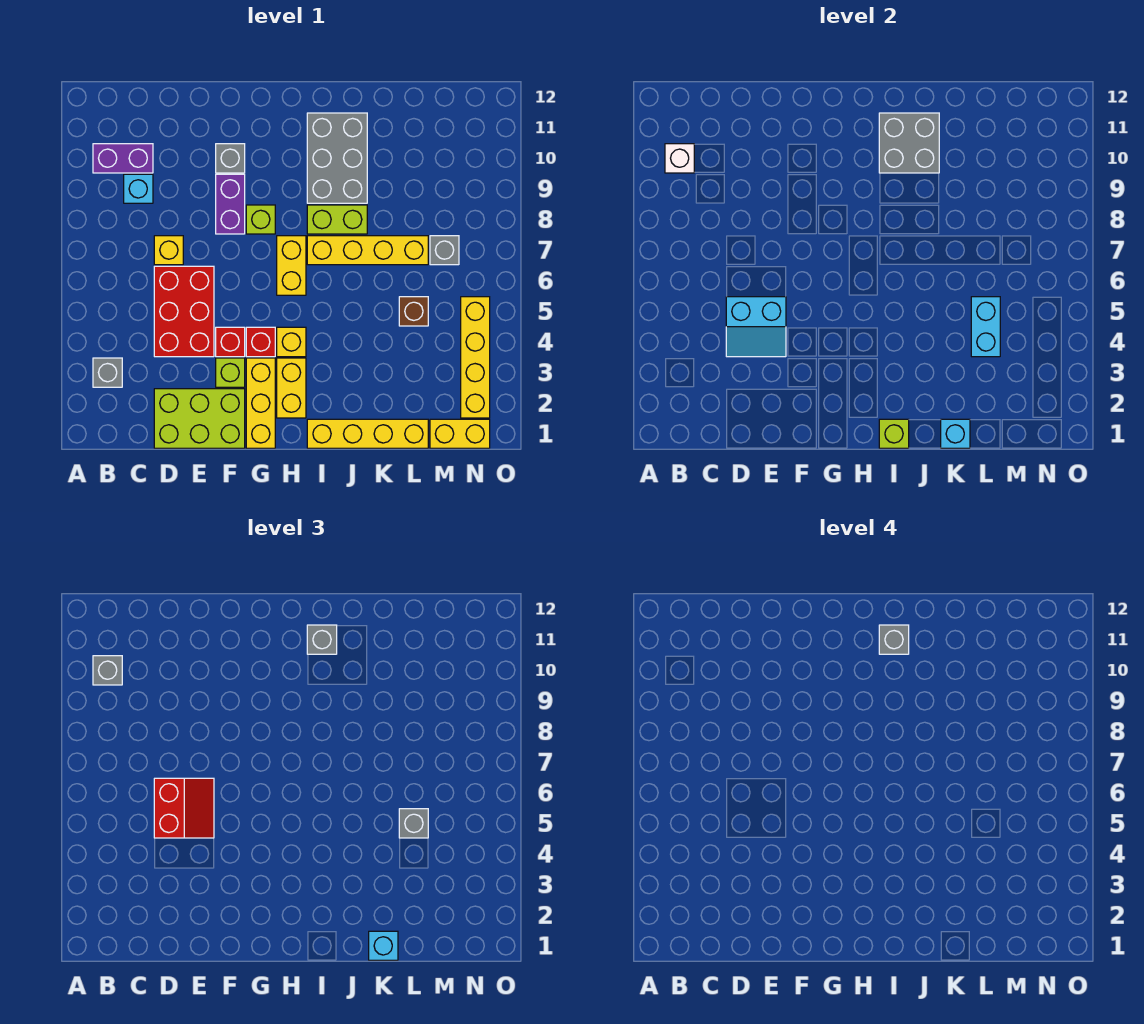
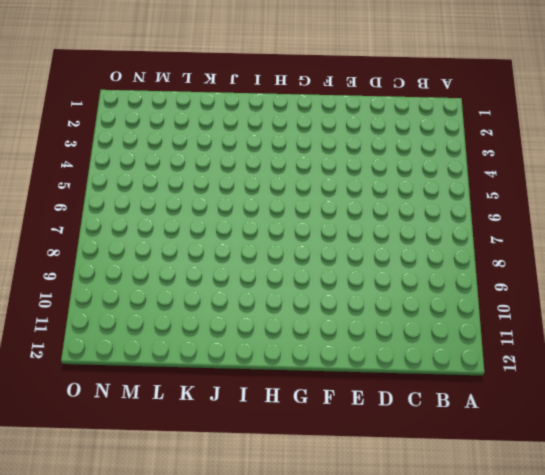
none -> grey brick B3 level 1
none -> purple brick B10:C10 level 1
none -> cyan brick C9 level 1
none -> lime brick D1:F2 level 1

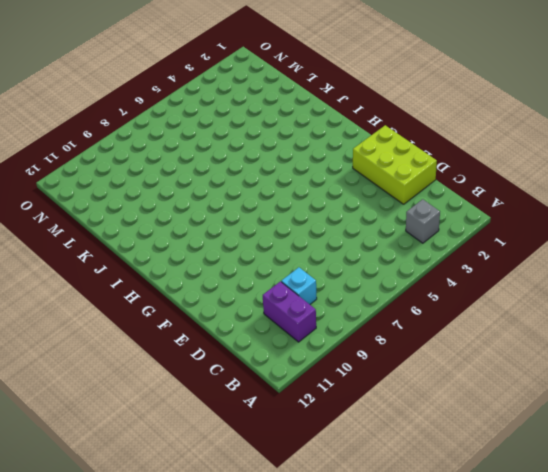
none -> red brick D4:E6 level 1
none -> yellow brick D7 level 1
none -> lime brick F3 level 1
none -> red brick F4 level 1

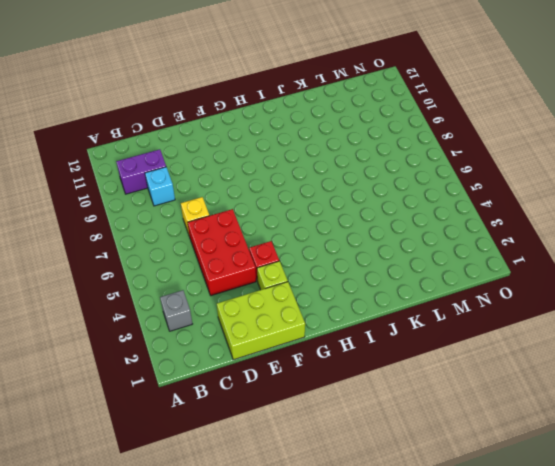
none -> purple brick F8:F9 level 1
none -> grey brick F10 level 1
none -> yellow brick G1:G3 level 1
none -> red brick G4 level 1

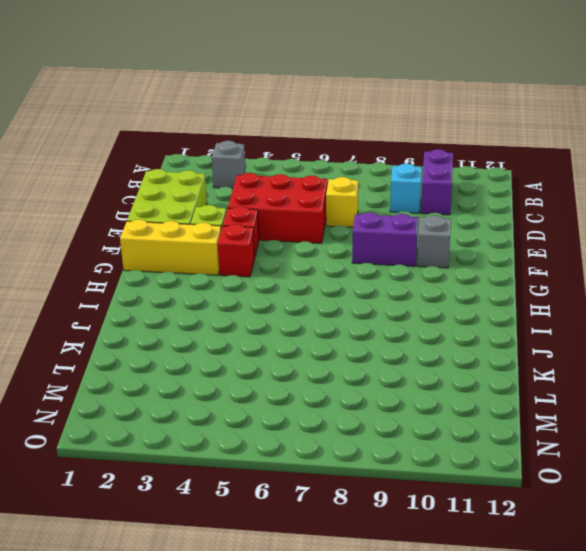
none -> lime brick G8 level 1
none -> yellow brick H2:H3 level 1
none -> yellow brick H4 level 1
none -> yellow brick H6:H7 level 1

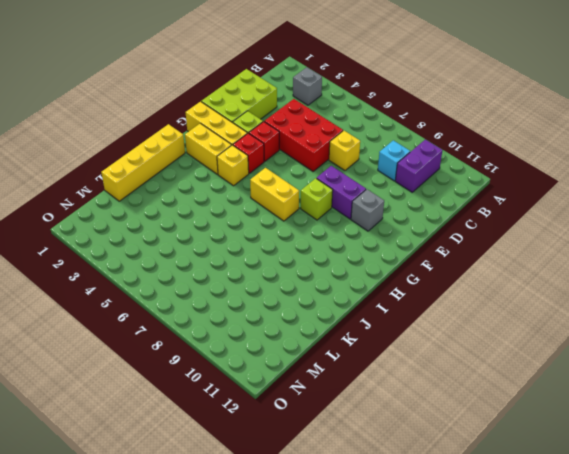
none -> yellow brick I7:L7 level 1
none -> lime brick I8:J8 level 1
none -> grey brick I9:J11 level 1
none -> brown brick L5 level 1

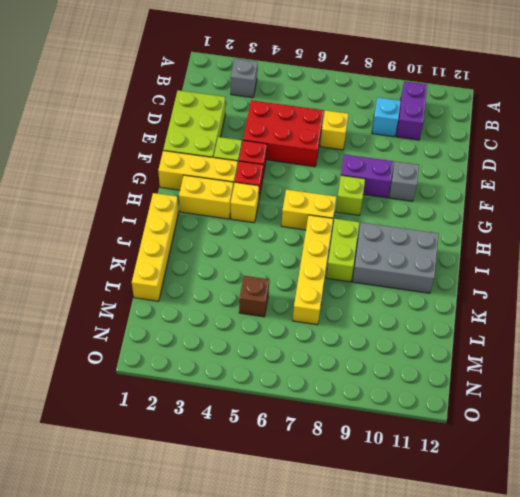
none -> yellow brick M1:N1 level 1
none -> grey brick M7 level 1
none -> yellow brick N2:N5 level 1
none -> white brick B10 level 2

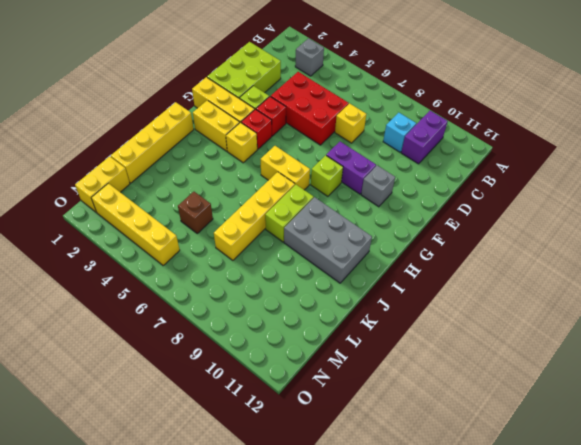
none -> grey brick M7 level 1
none -> white brick B10 level 2
none -> cyan slope D4:E5 level 2 top 5
none -> lime brick I1 level 2

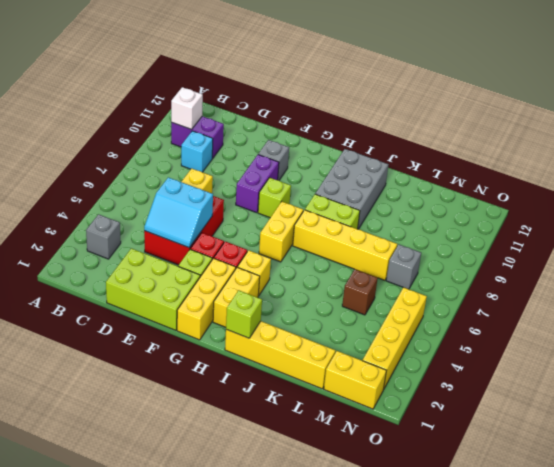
none -> grey brick I10:J11 level 2
none -> cyan brick K1 level 2
none -> cyan brick L4:L5 level 2
none -> grey brick B10 level 3

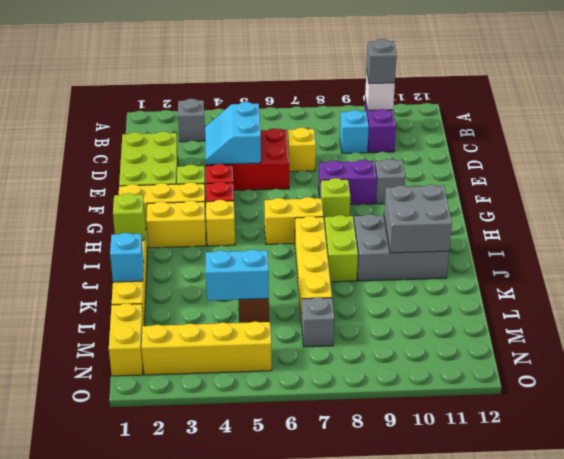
none -> red slope D5:E6 level 3 top D
none -> grey brick I11 level 3
none -> cyan brick K1 level 3
none -> grey brick L5 level 3

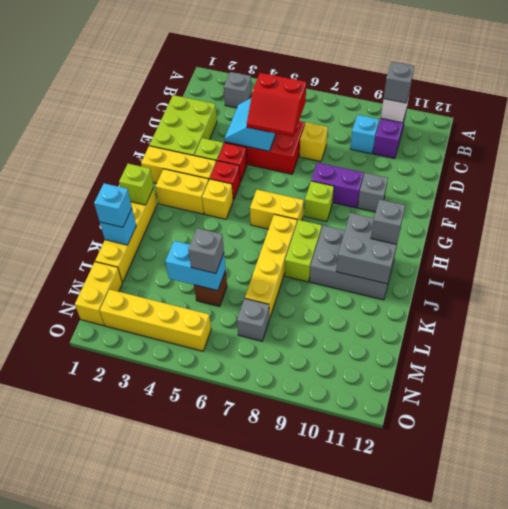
none -> grey brick I11 level 4

